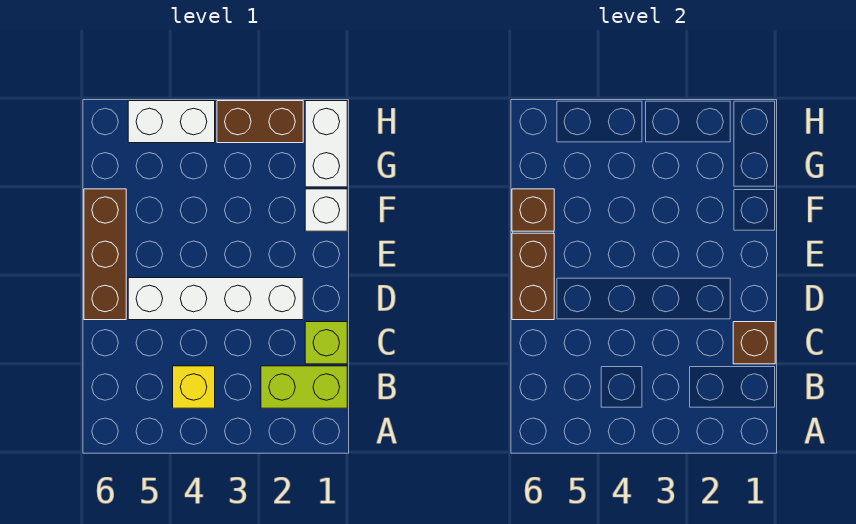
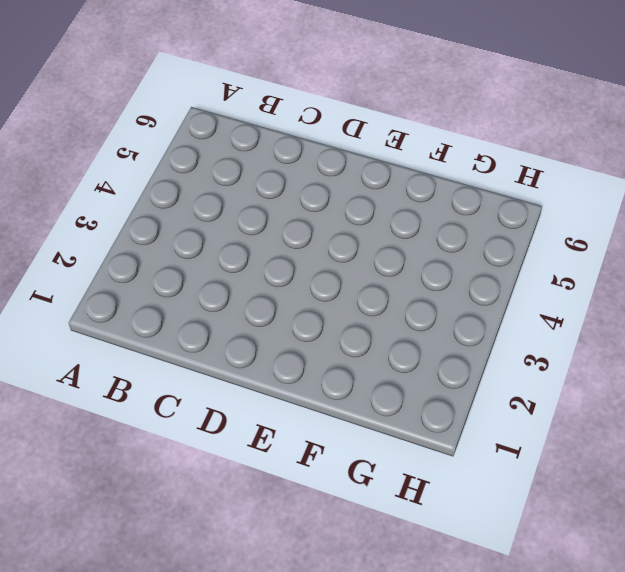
none -> lime brick B1:B2 level 1
none -> yellow brick B4 level 1
none -> lime brick C1 level 1

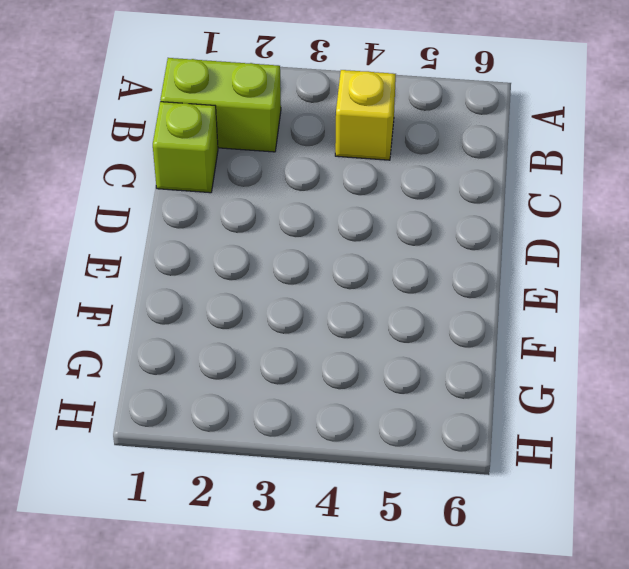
none -> white brick D2:D5 level 1
none -> brown brick D6:F6 level 1
none -> white brick F1 level 1

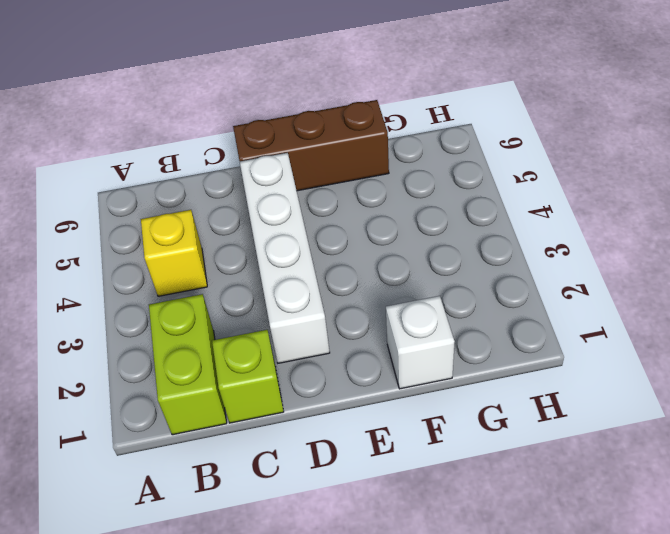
none -> white brick G1:H1 level 1
none -> brown brick H2:H3 level 1
none -> white brick H4:H5 level 1

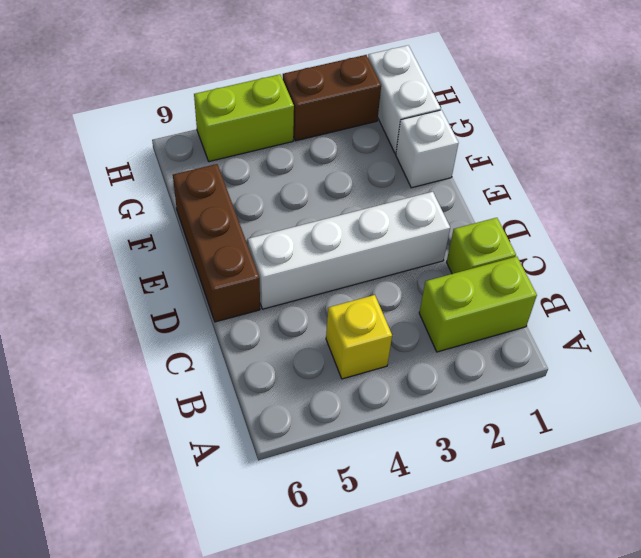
lime brick H4:H5 level 1 -> white brick H4:H5 level 1
none -> brown brick C1 level 2
none -> brown brick D6:E6 level 2
none -> brown brick F6 level 2

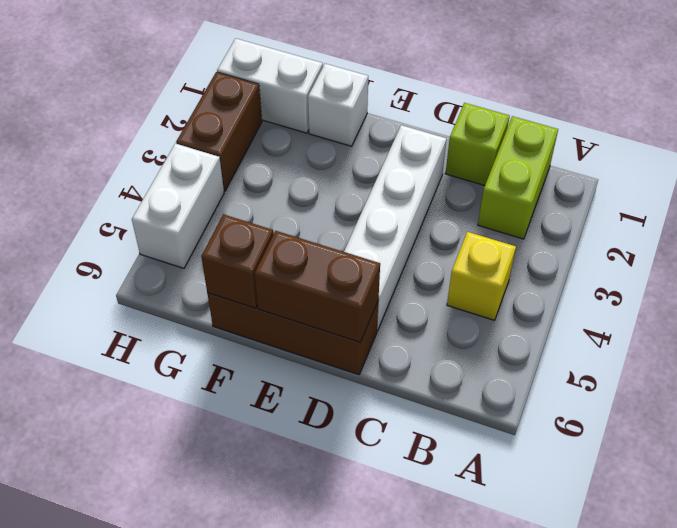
none -> brown brick C1 level 2

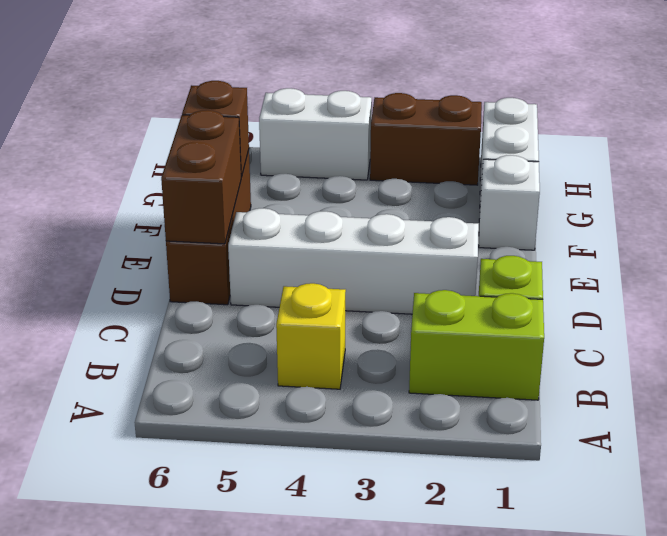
none -> brown brick C1 level 2

